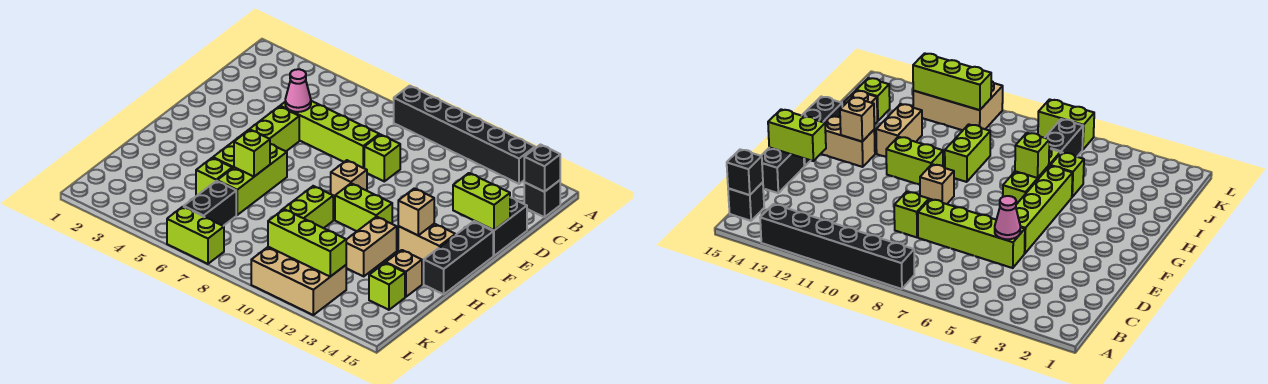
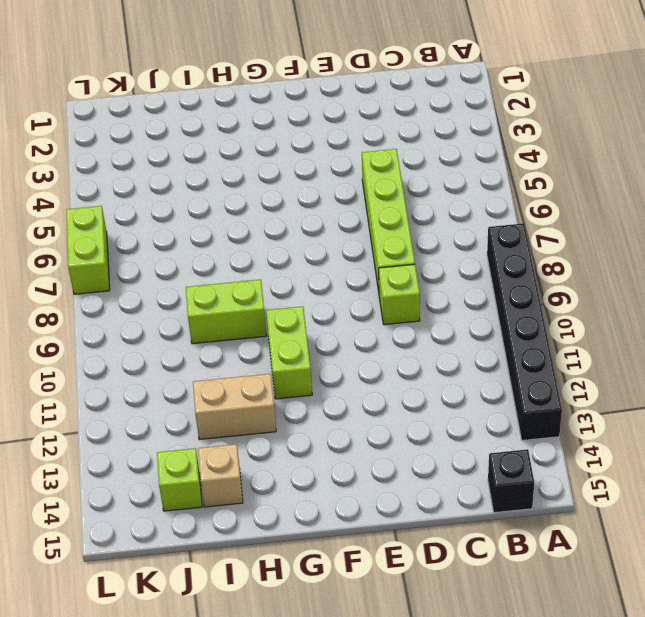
none -> black brick D15:E15 level 1
none -> lime brick E5:H5 level 1
none -> tan brick F9 level 1

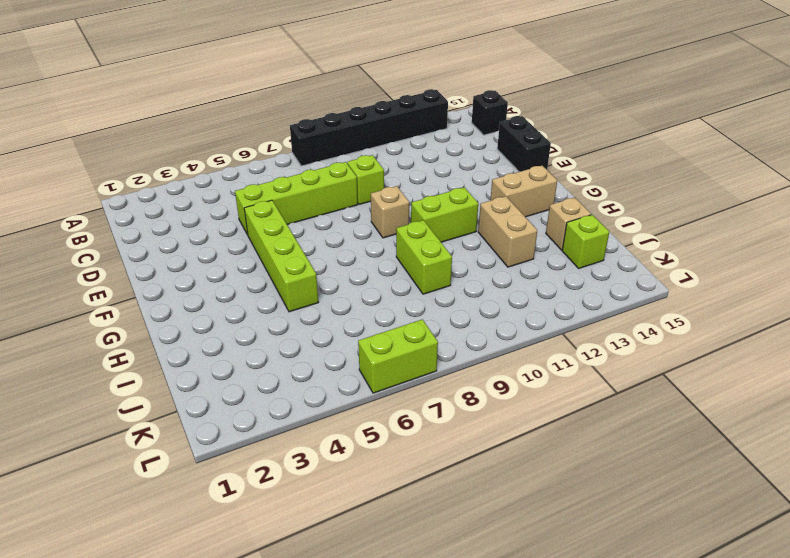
none -> black brick F15:H15 level 1
none -> lime brick G6:I6 level 1
none -> lime brick I5 level 1

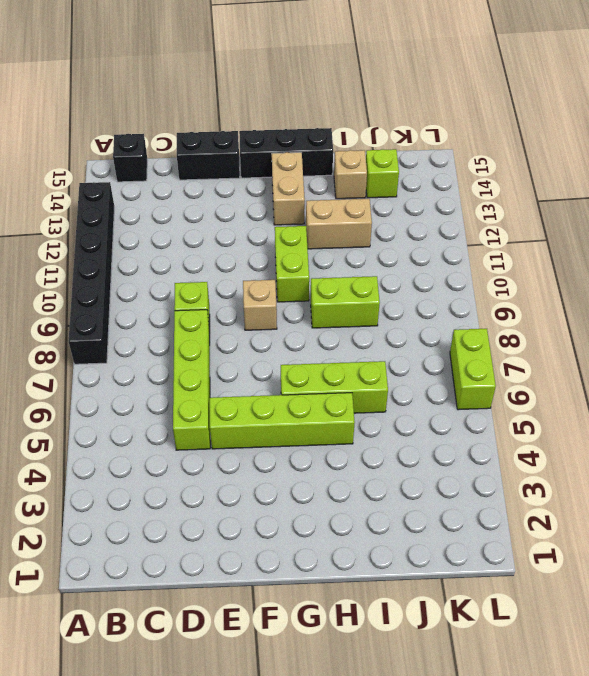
none -> lime brick I5 level 1
none -> black brick J6:K6 level 1
none -> tan brick K10:L12 level 1

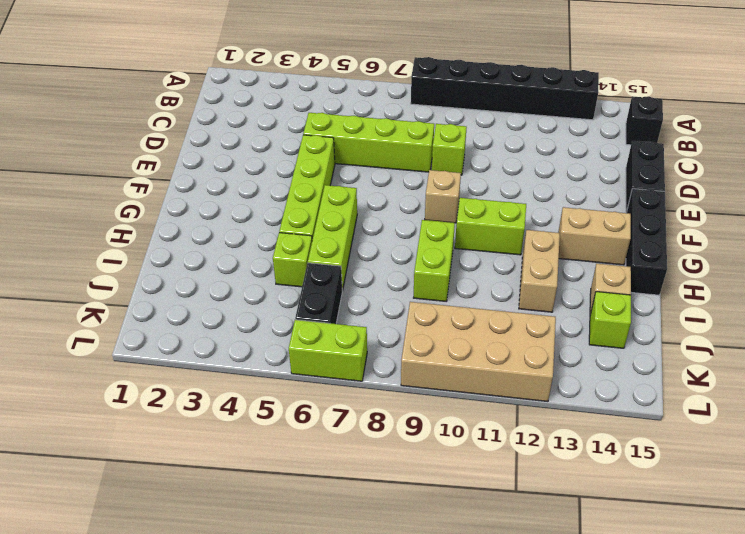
tan brick K9:L12 level 1 -> tan brick K10:L12 level 1
none -> black brick B15 level 2
none -> pink cone D5 level 2
none -> lime brick E14:E15 level 2

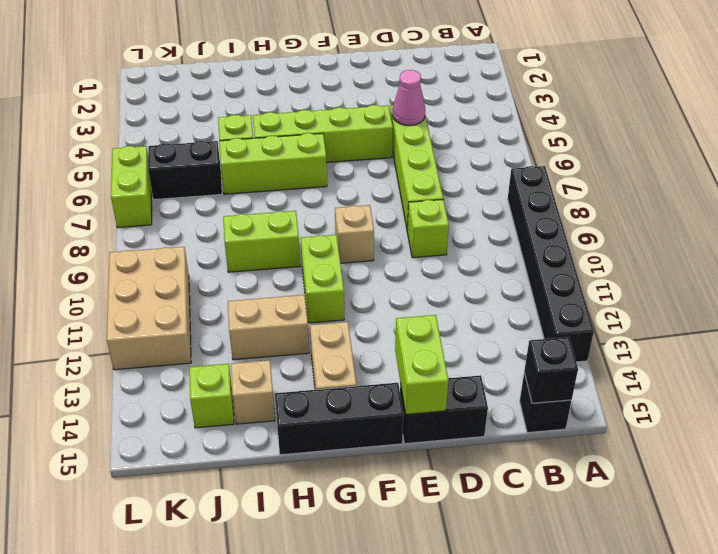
none -> tan brick G13 level 2
none -> lime brick H6 level 2
none -> lime brick K10:K12 level 2

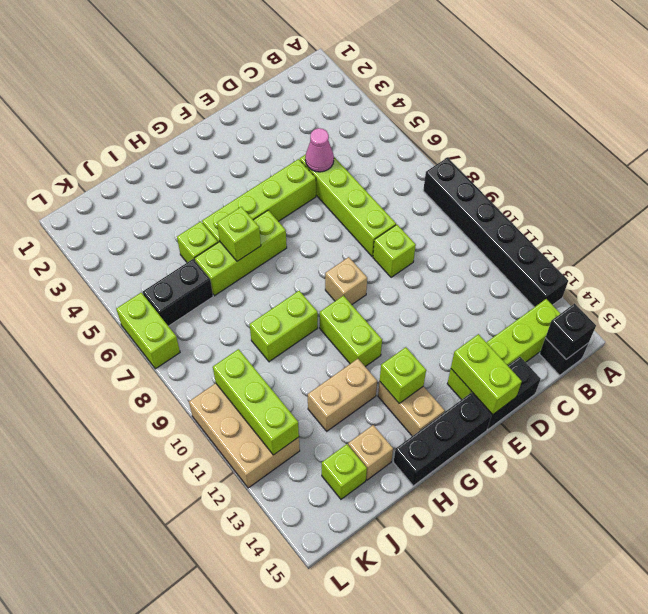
lime brick B14:E14 level 1 -> none
lime brick G13 level 2 -> tan brick G13 level 2

